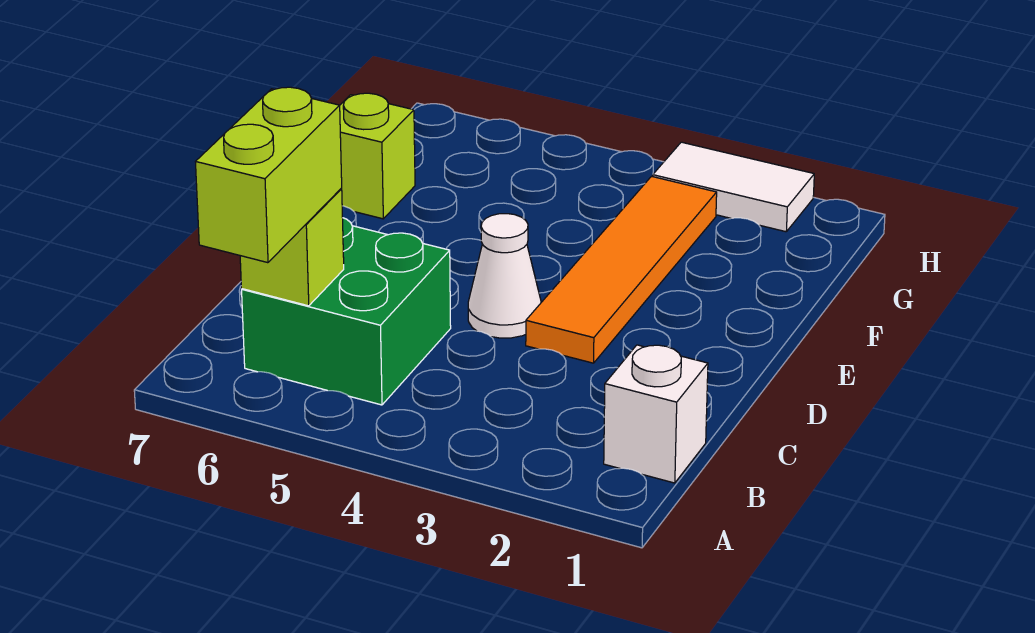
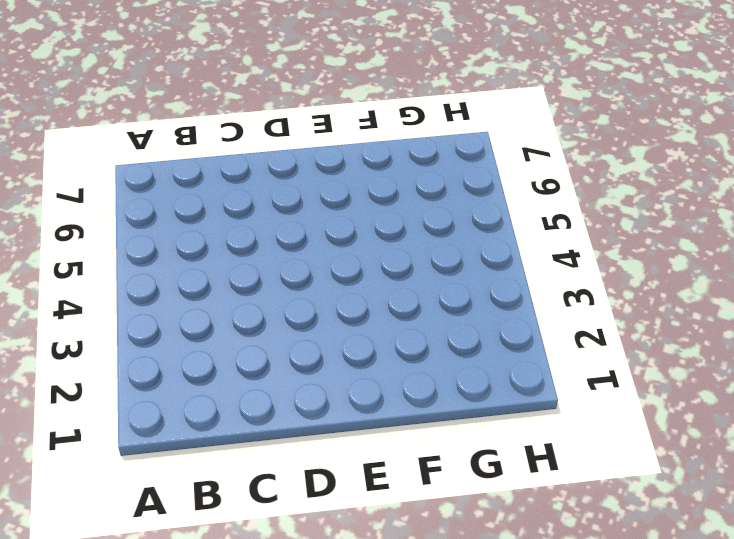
none -> white brick B1 level 1
none -> green brick B5:C6 level 1

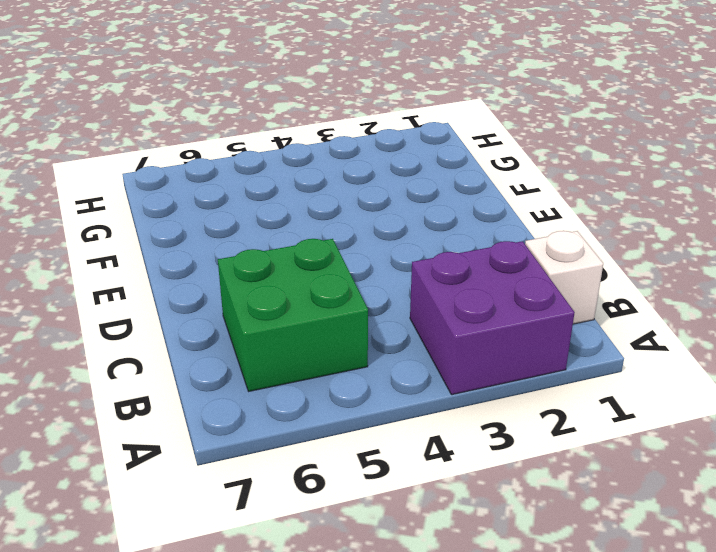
purple brick A2:B3 level 1 -> none
none -> orange tile D3:G3 level 1
none -> white cone D4 level 1

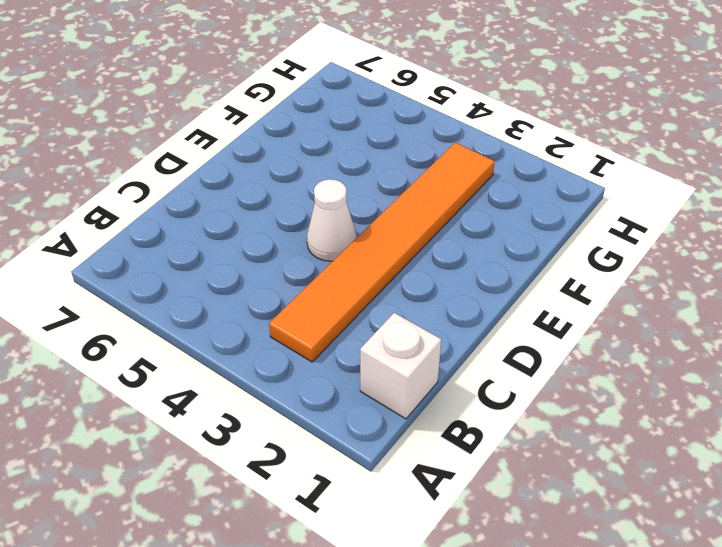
orange tile B3:G3 level 1 -> orange tile D3:G3 level 1
none -> green brick B5:C6 level 1
none -> lime brick F7 level 1

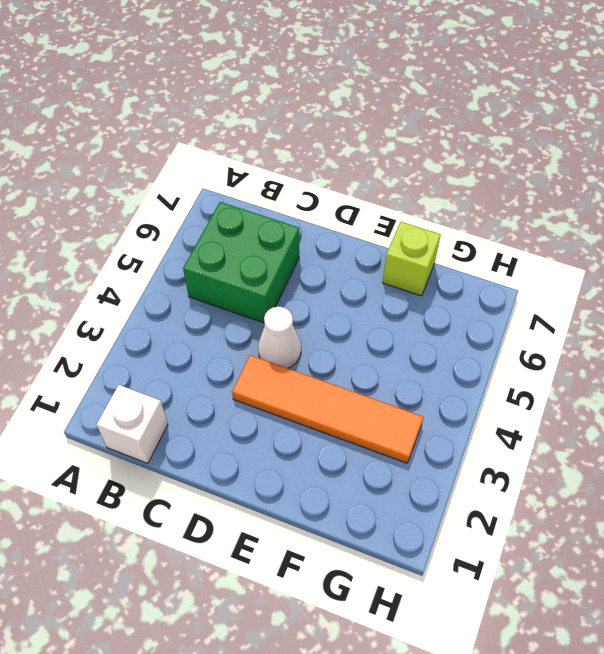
none -> white tile H2:H3 level 1
none -> lime brick B6 level 2

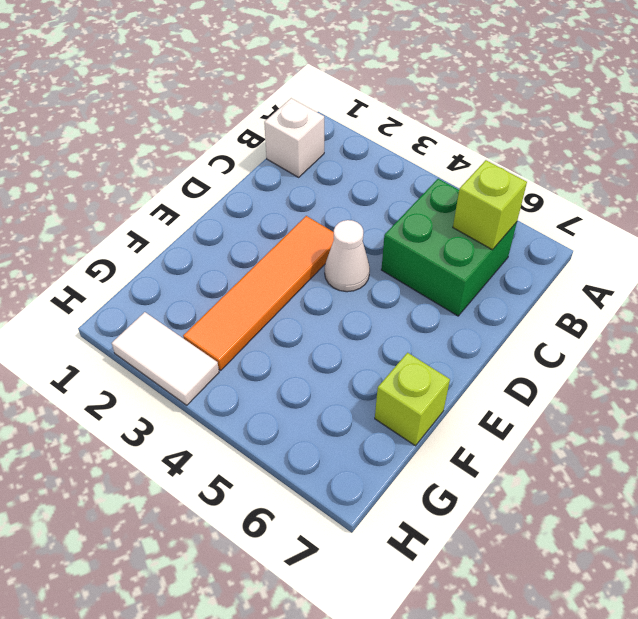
none -> lime brick A6:B6 level 3

